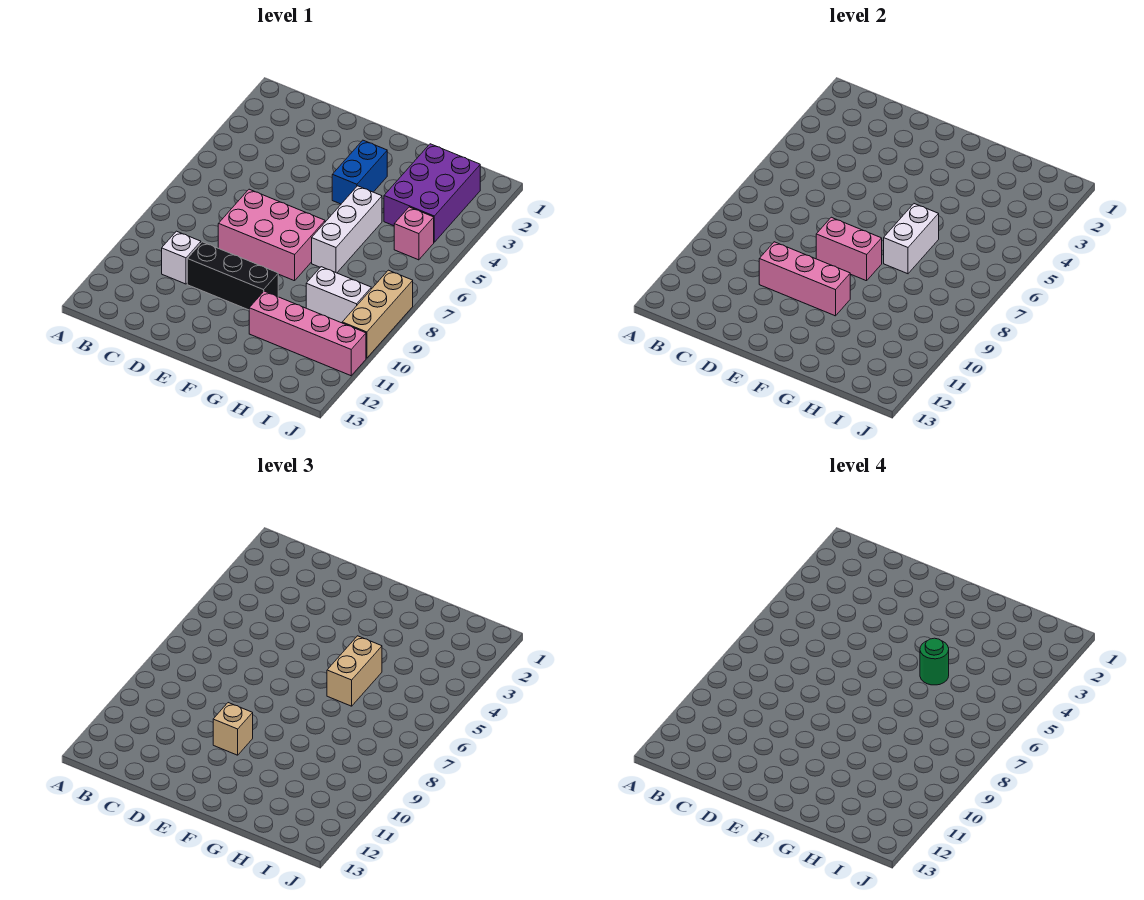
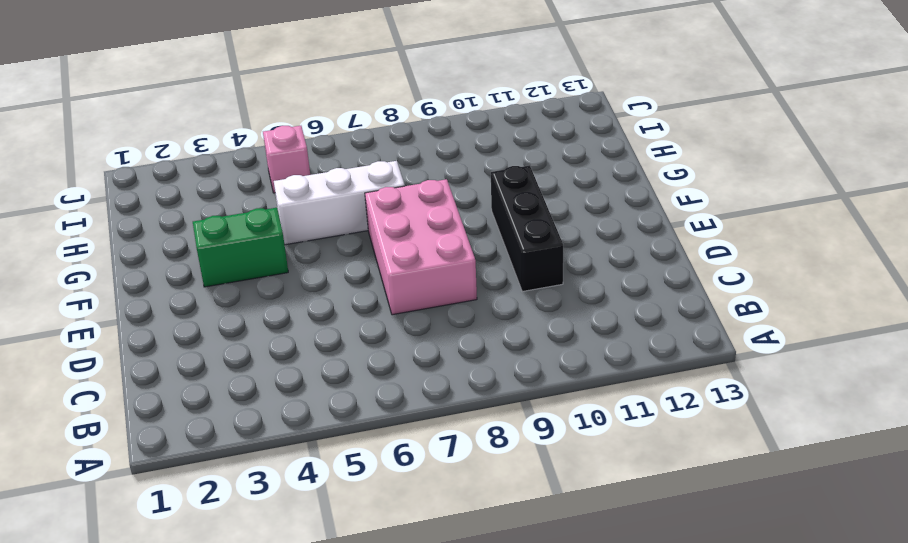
green brick F3:F4 level 1 -> blue brick F3:F4 level 1
none -> white brick C10 level 1
none -> pink brick G11:J11 level 1
none -> purple brick H2:I4 level 1

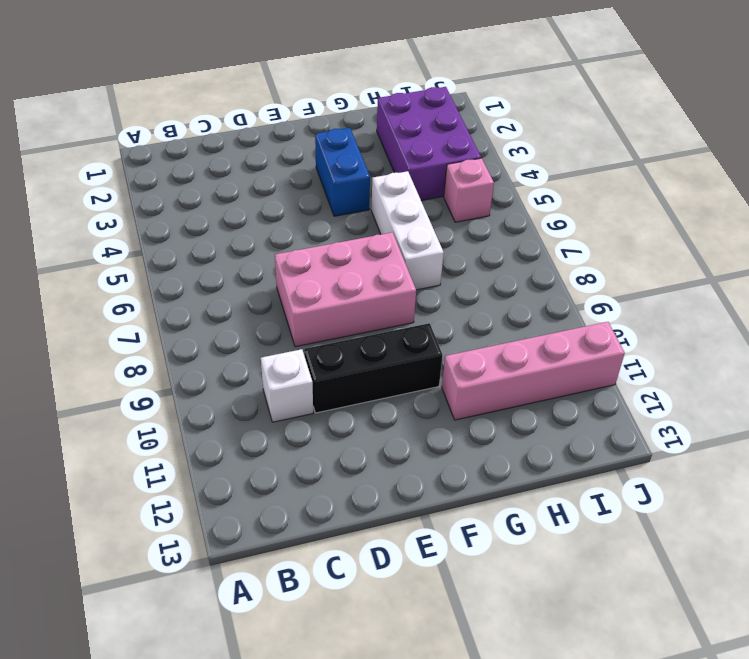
none -> white brick H9:I9 level 1
none -> tan brick J8:J10 level 1
none -> pink brick D10:F10 level 2

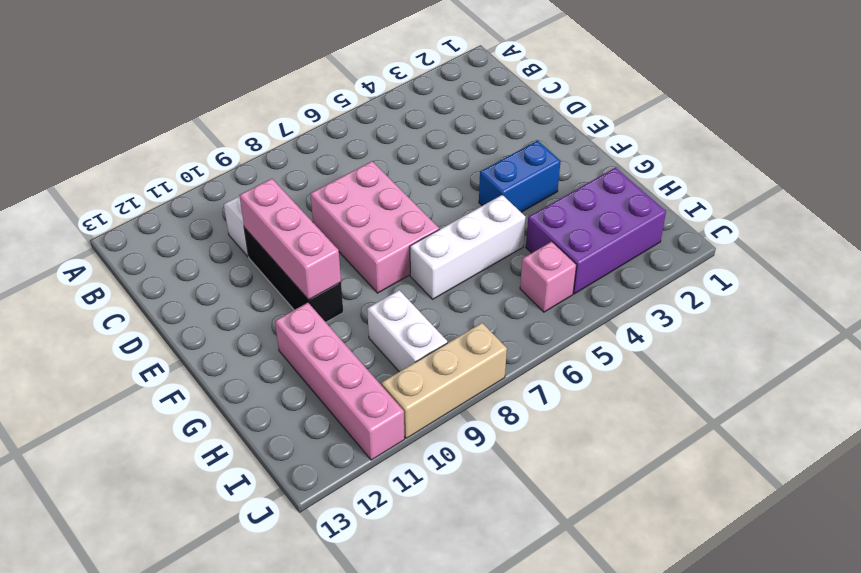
none -> pink brick E8:F8 level 2
none -> white brick G6:G7 level 2
none -> tan brick E10 level 3

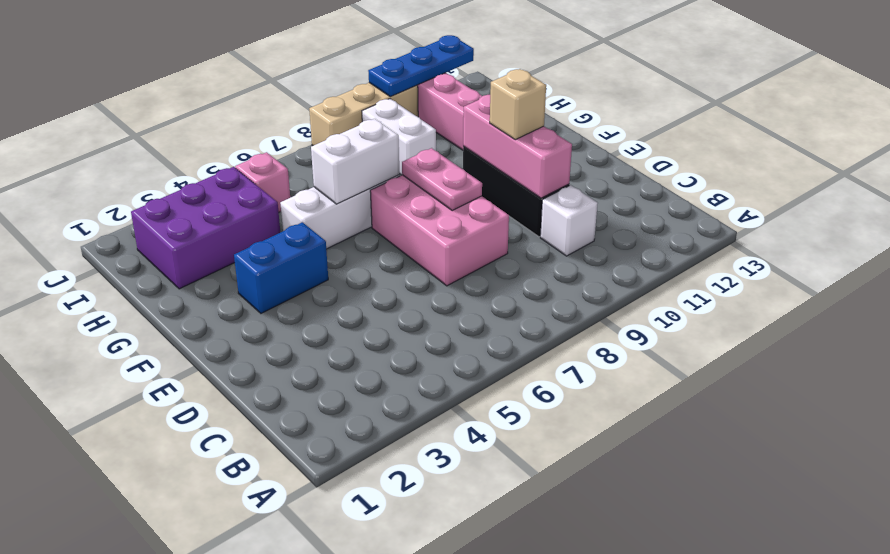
pink plate E8:F8 level 2 -> pink brick E8:F8 level 2
blue plate J10:J12 level 2 -> none
none -> tan brick G5:G6 level 3
none -> green round brick G5 level 4

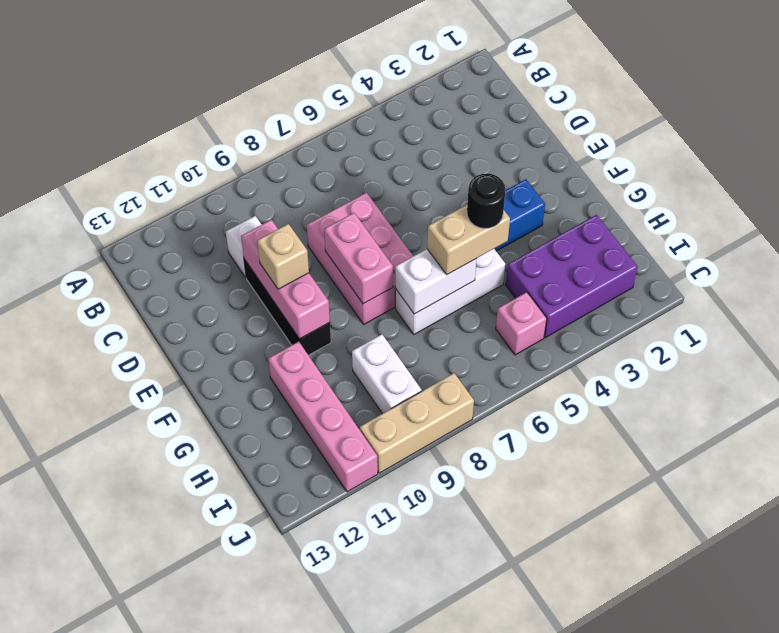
black round brick G5 level 4 -> green round brick G5 level 4

